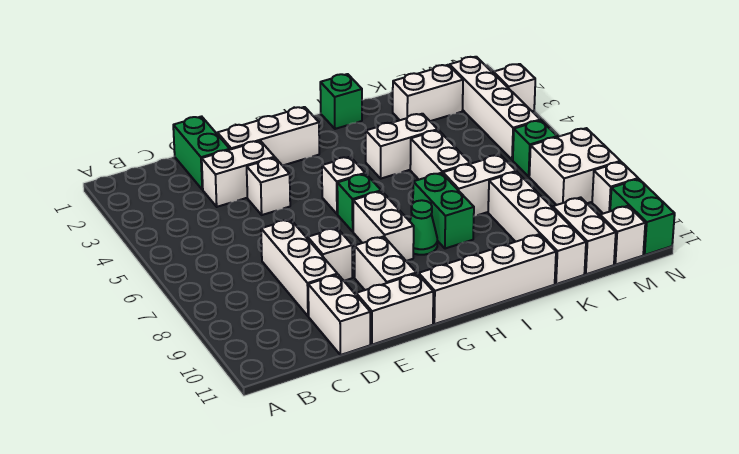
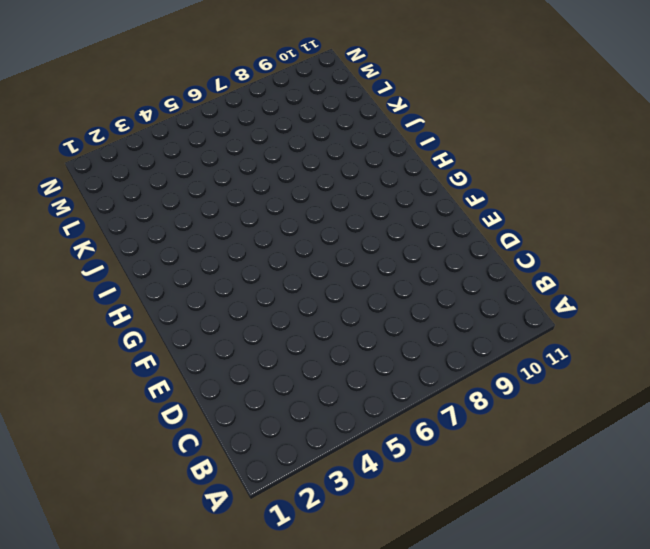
none -> green brick D1:D2 level 1
none -> white brick D3:E3 level 1
none -> white brick D7:D9 level 1

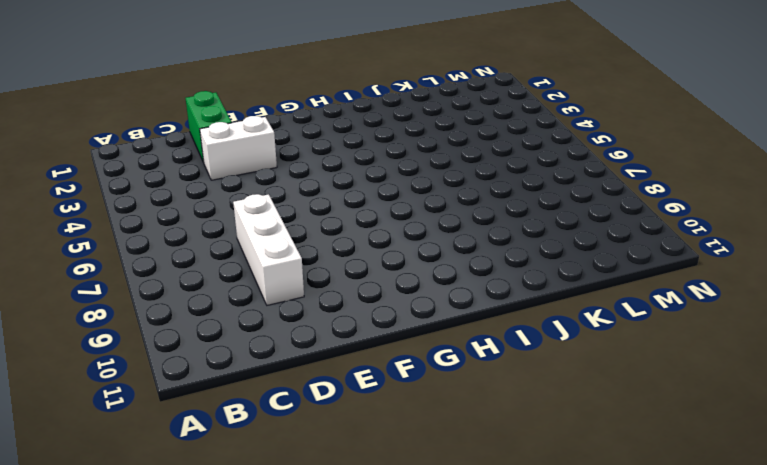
none -> white brick D10:D11 level 1
none -> white brick E2:G2 level 1
none -> white brick E4 level 1

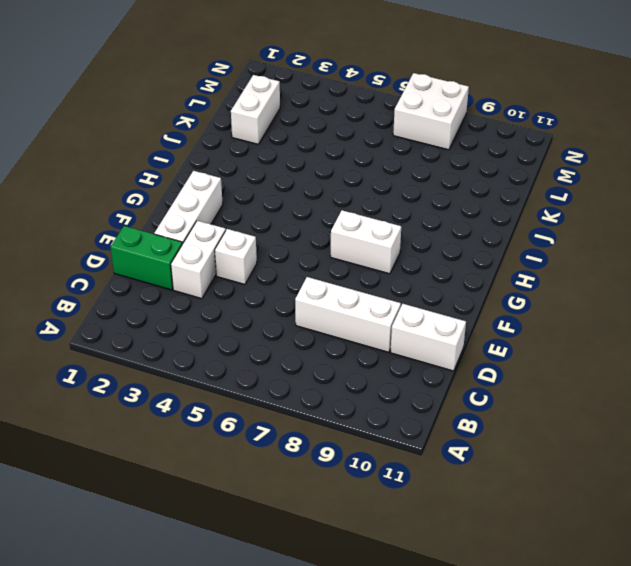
none -> white brick E8 level 1
none -> white brick E11:F11 level 1
none -> white brick F9:F10 level 1

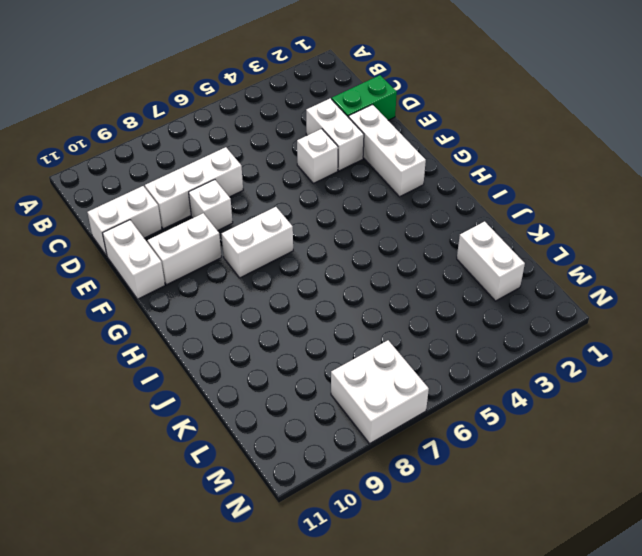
none -> white brick G5 level 1
none -> green brick G6 level 1
none -> white brick G11:J11 level 1

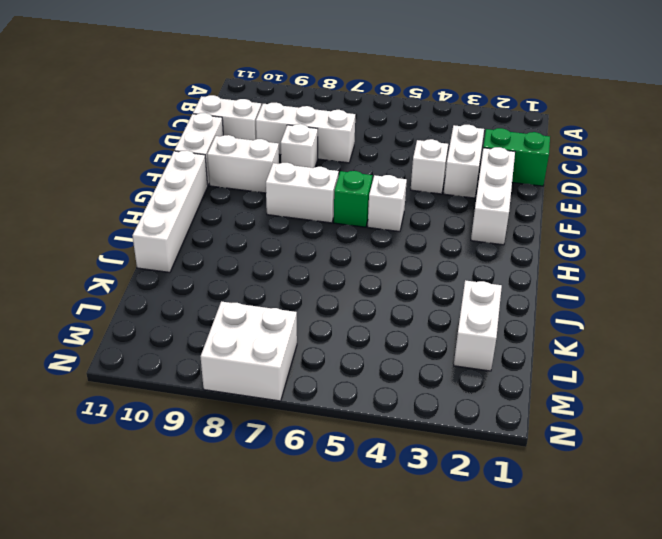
none -> green cone H8 level 1
none -> green brick I1 level 1
none -> white brick I4:J4 level 1

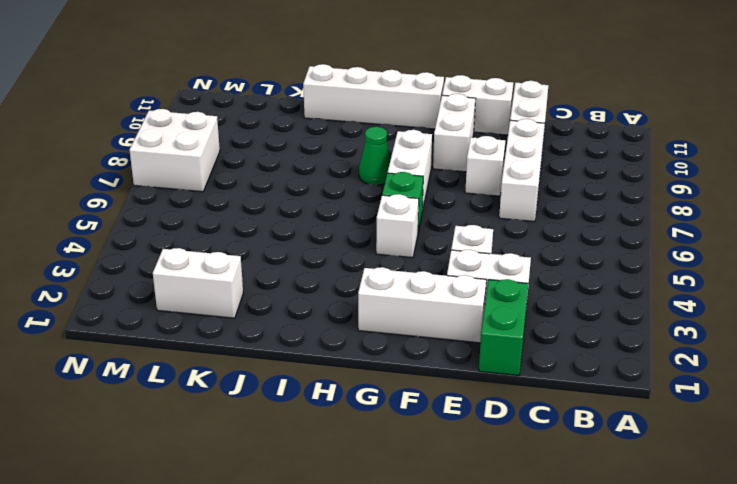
none -> green brick I1 level 1
none -> white brick I4:J4 level 1
none -> green brick I7:I8 level 1

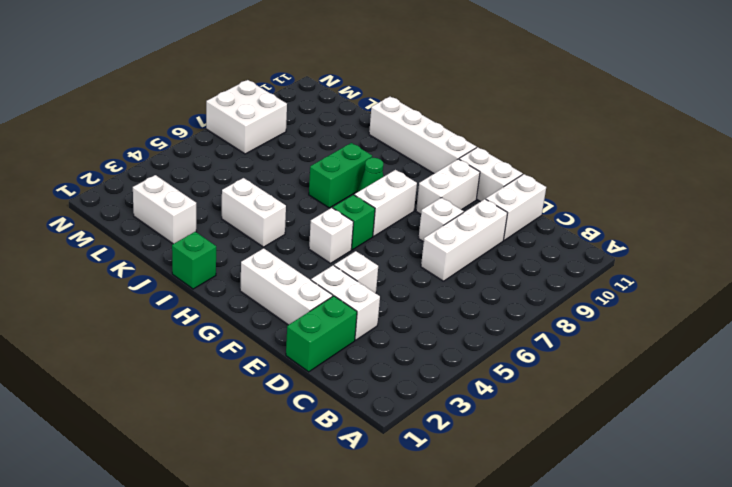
none -> white brick J5:J6 level 1
none -> white brick J7:K7 level 1
none -> white brick K8:K11 level 1

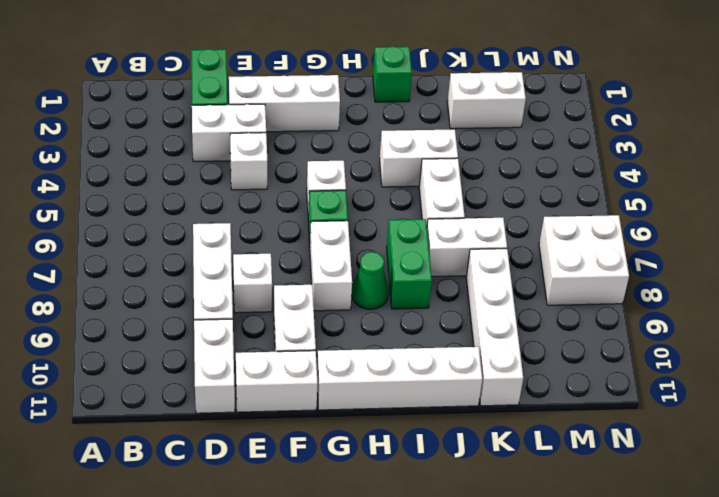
none -> white brick L10:L11 level 1
none -> white brick M2:M5 level 1
none -> green brick M6 level 1

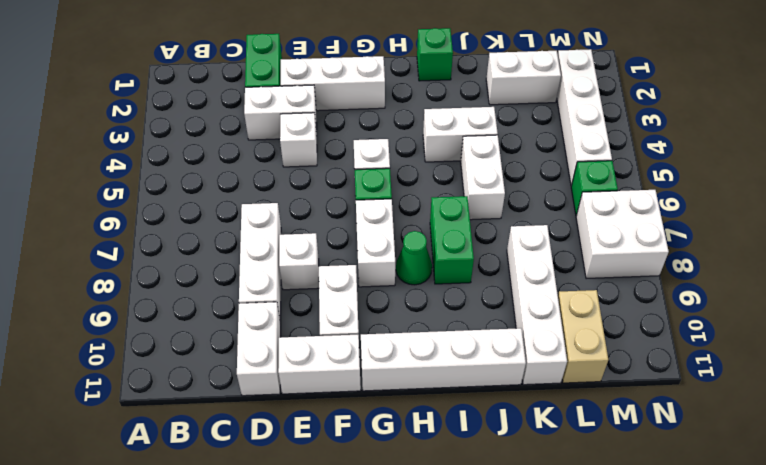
tan brick L10:L11 level 1 -> white brick L10:L11 level 1
none -> white brick J7:K7 level 1
none -> white brick M11 level 1
none -> white brick N3 level 1

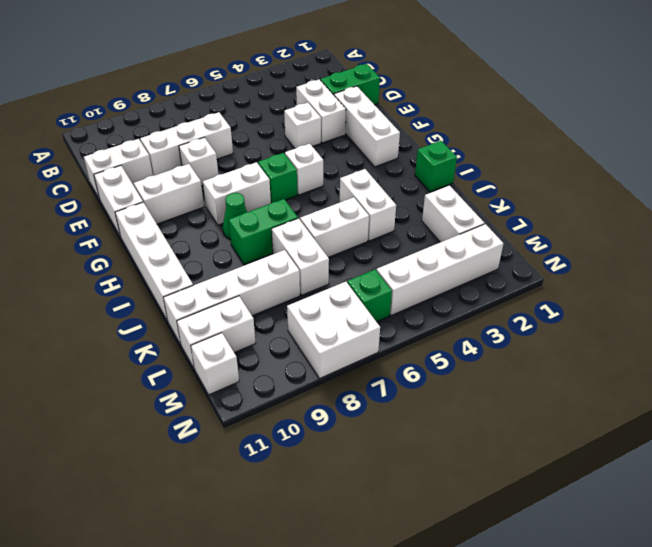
none -> white brick N3 level 1
none -> white brick N9 level 1
none -> green brick N10:N11 level 1

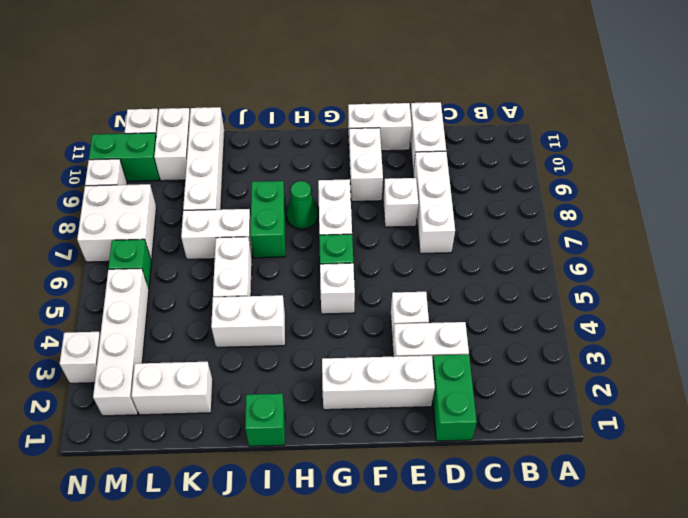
green brick M10:N10 level 1 -> green brick N10:N11 level 1
none -> white brick G11:J11 level 1

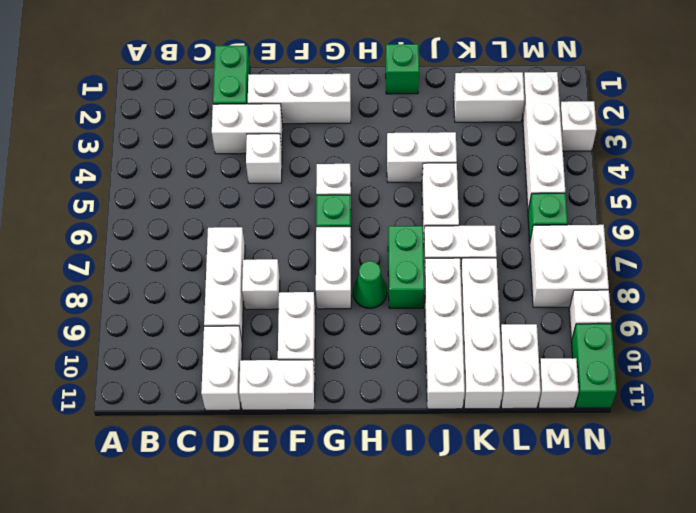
white brick J8:J11 level 1 -> white brick G11:J11 level 1

